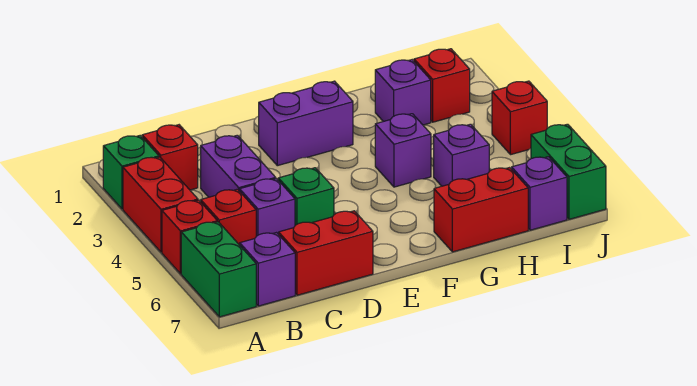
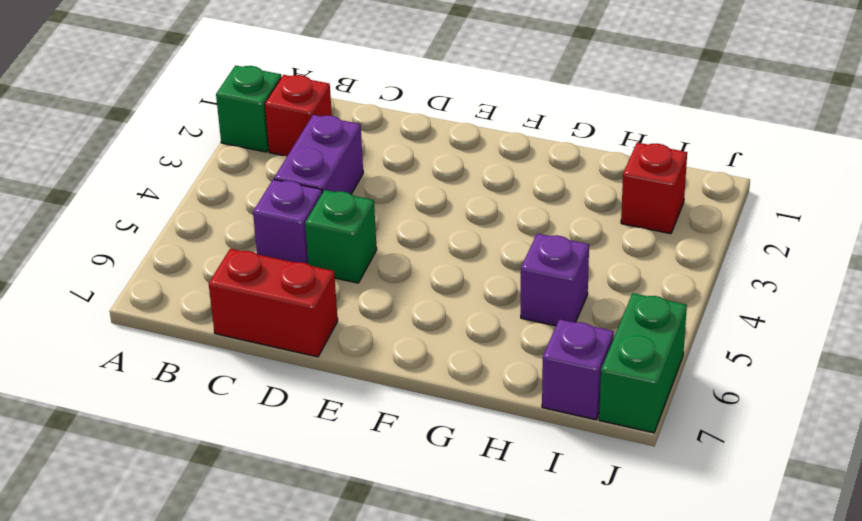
none -> red brick A3:A4 level 1
none -> red brick A5 level 1
none -> green brick A6:A7 level 1

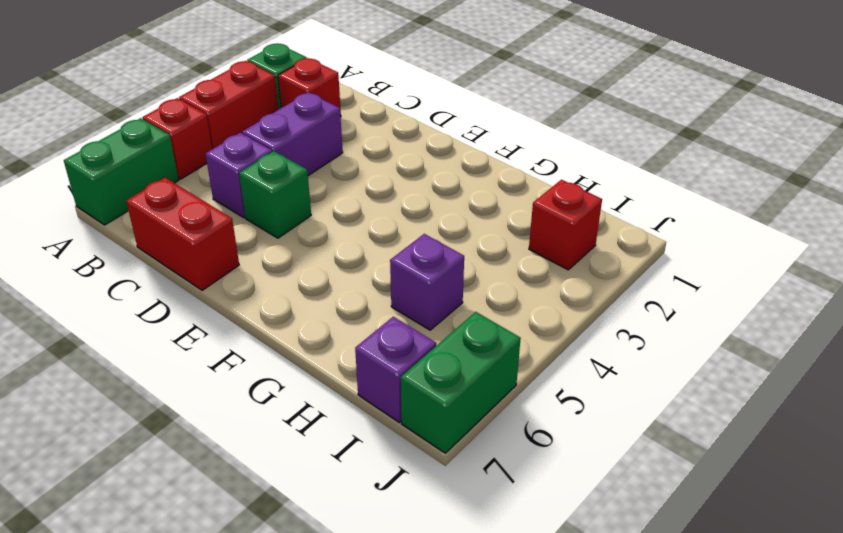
none -> red brick B5 level 1
none -> purple brick B7 level 1
none -> purple brick E2:F2 level 1

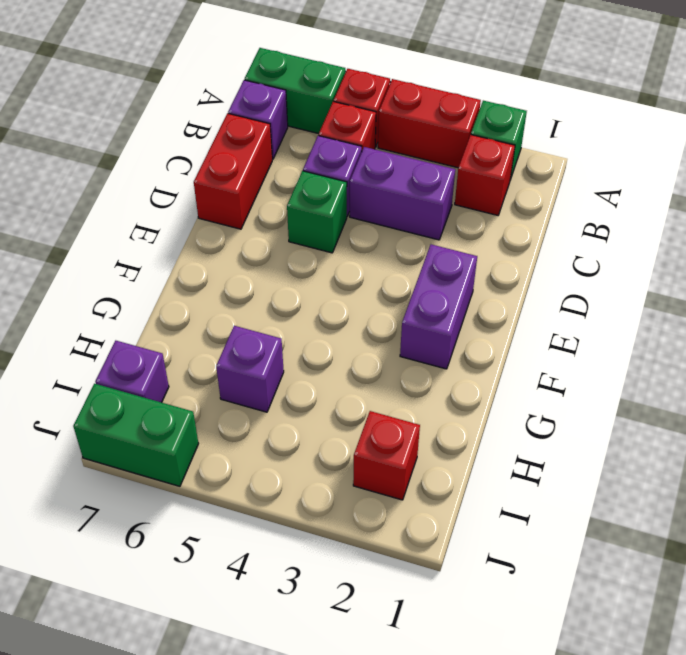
none -> purple brick G4 level 1
none -> red brick G7:H7 level 1
none -> purple brick H2 level 1

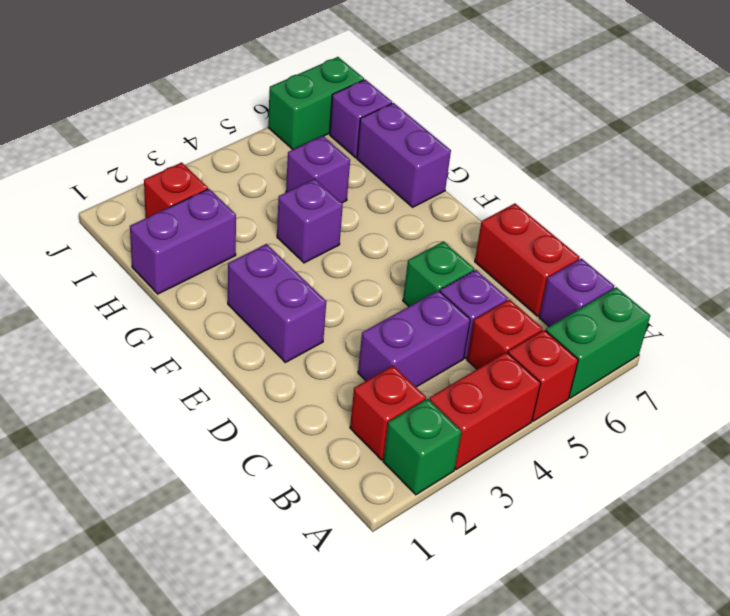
purple brick G7:H7 level 1 -> red brick G7:H7 level 1
purple brick H1:H2 level 1 -> purple brick H2 level 1
none -> red brick J4 level 1

